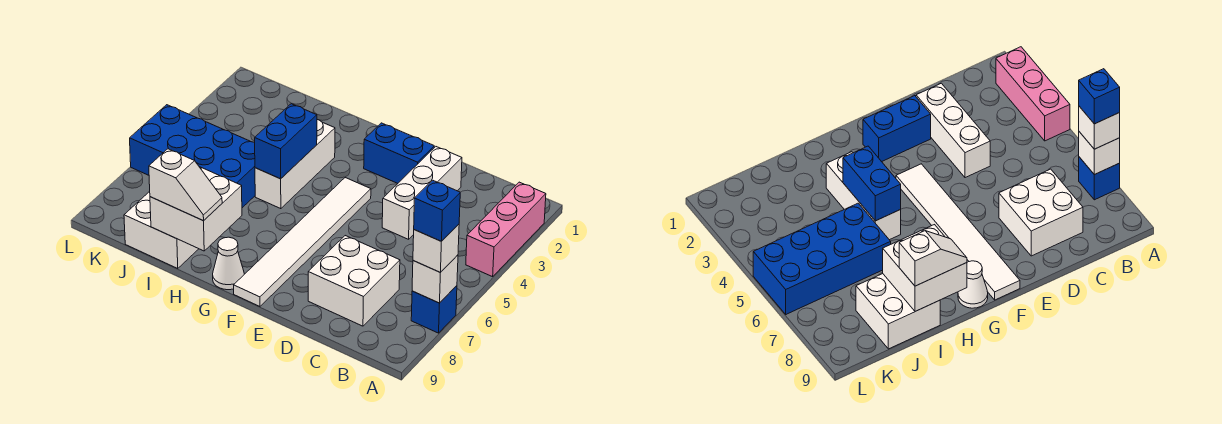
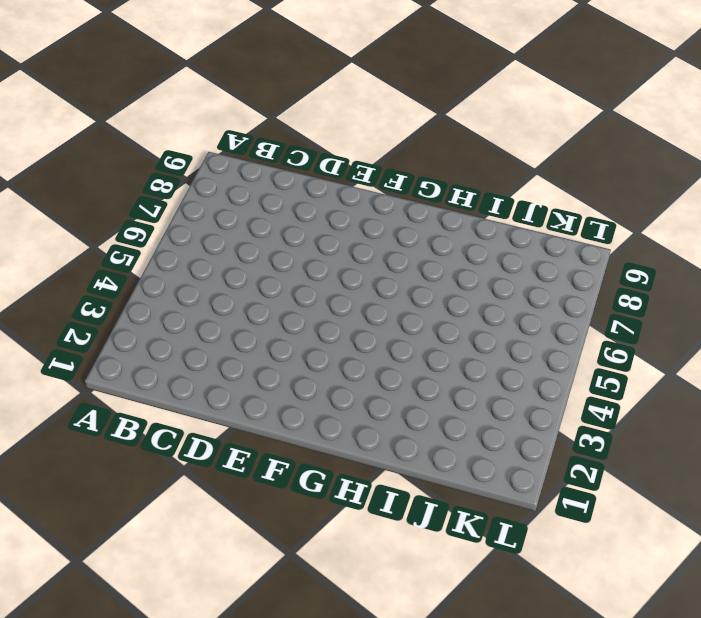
none -> pink brick A2:A4 level 1
none -> blue brick A7 level 1
none -> white brick C7:D8 level 1

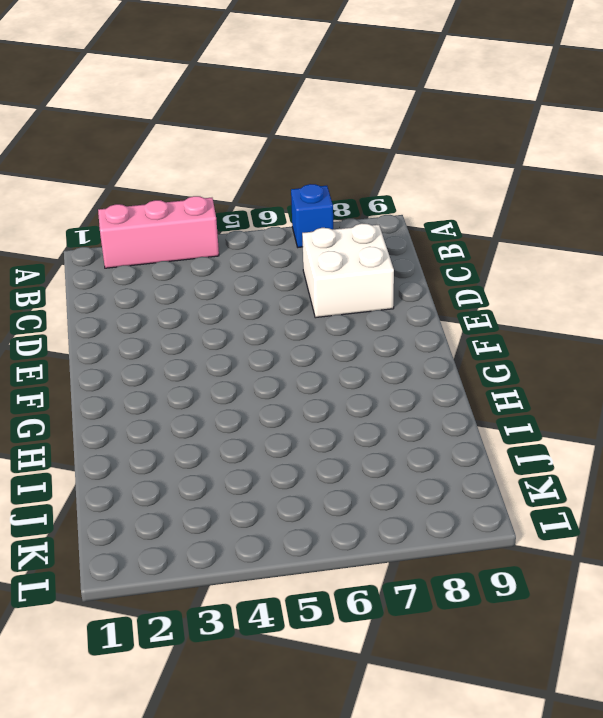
none -> white brick D2:D4 level 1
none -> blue brick E2:F2 level 1
none -> white tile F4:F9 level 1

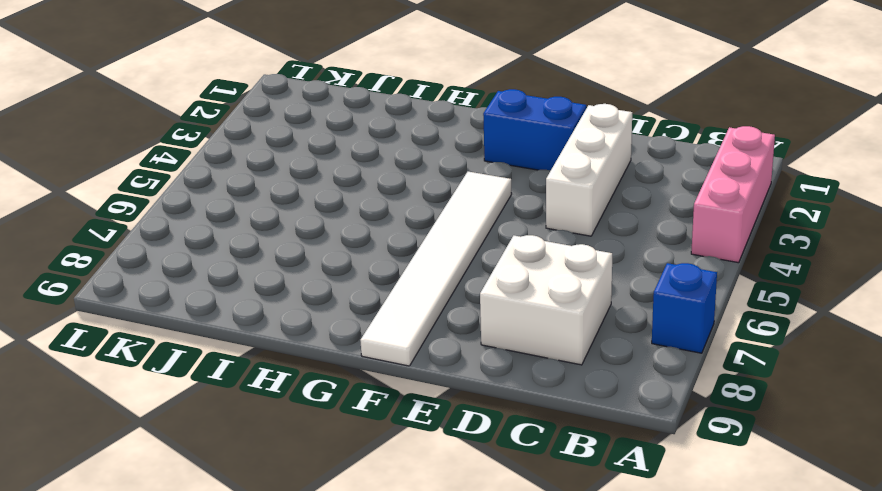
none -> white cone G9 level 1
none -> white brick H3:H5 level 1
none -> blue brick I5:L6 level 1

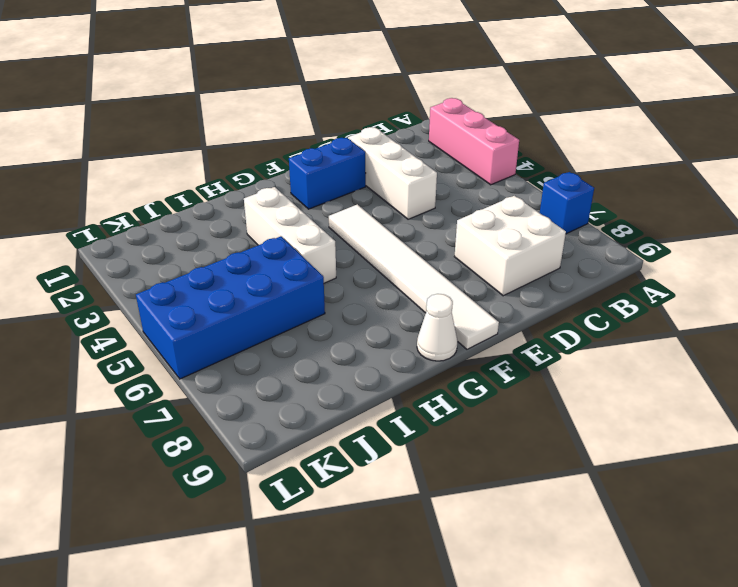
none -> white brick I8:J9 level 1
none -> white brick A7 level 2
none -> blue brick H4:H5 level 2

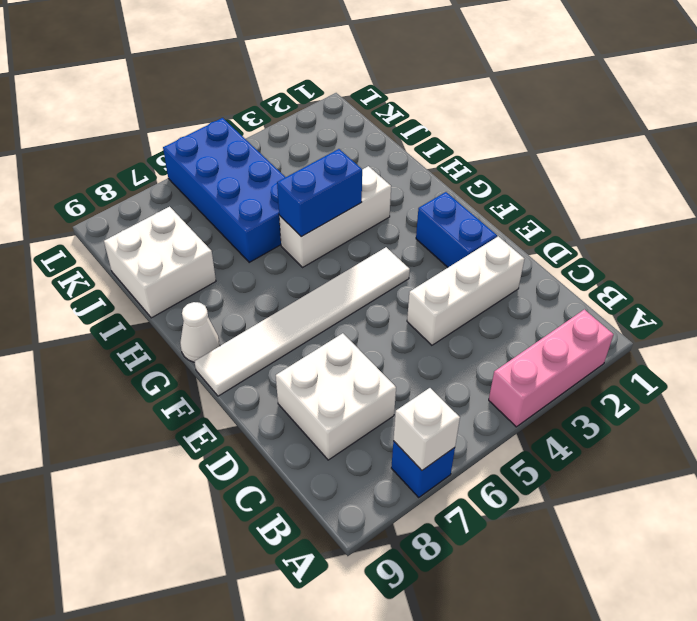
none -> white brick H8:I9 level 2
none -> white brick A7 level 3
none -> white slope H9:I9 level 3 top I

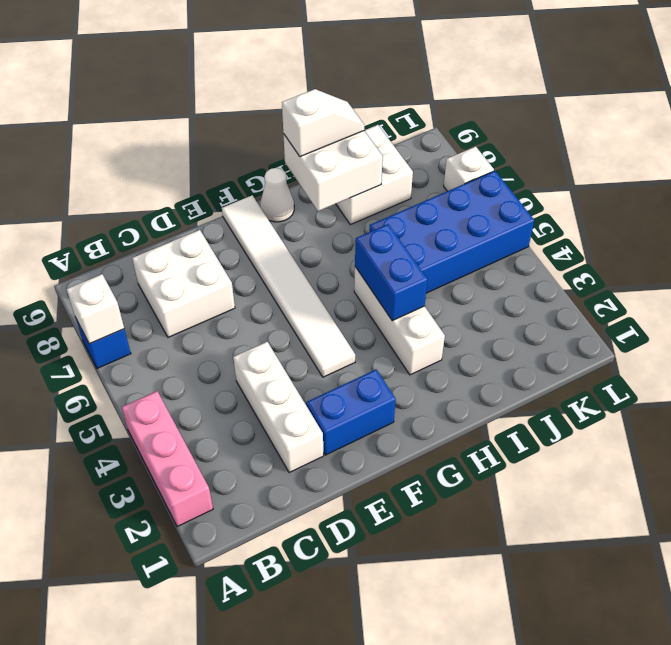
white slope H9:I9 level 3 top H -> white slope H9:I9 level 3 top I
white brick L7 level 1 -> white brick A7 level 3
none -> blue brick A7 level 4

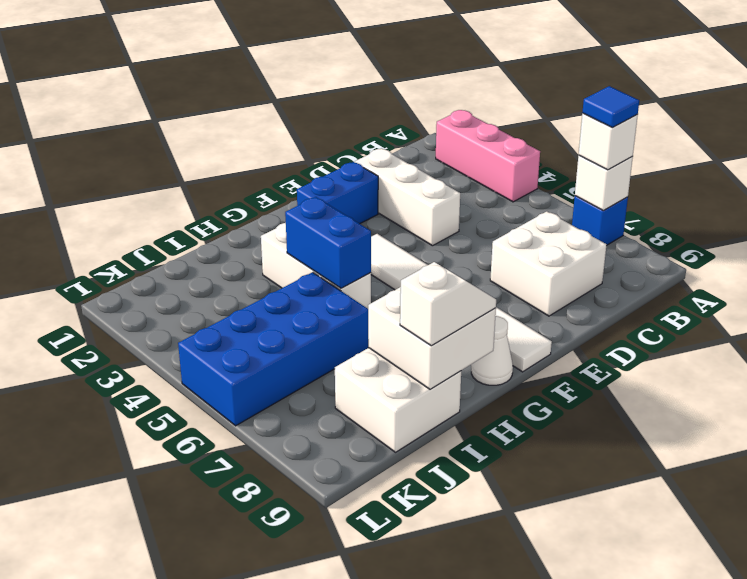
blue tile A7 level 4 -> blue brick A7 level 4

